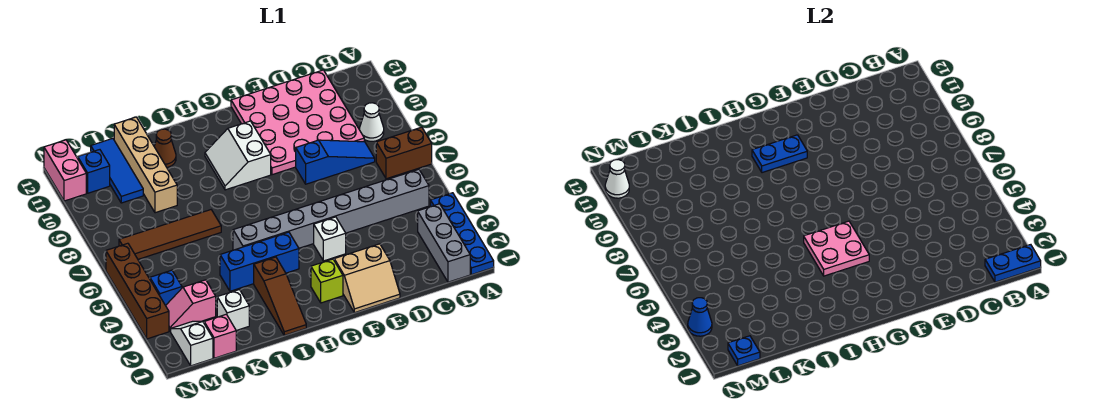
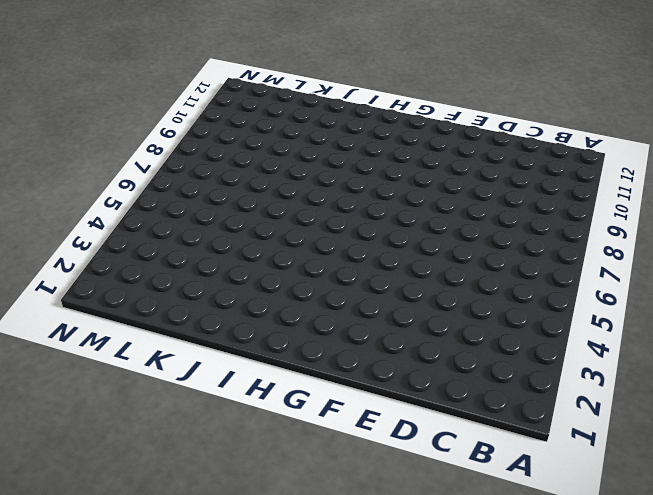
none -> blue plate A1:A4 level 1
none -> brown brick A7:B7 level 1
none -> grey brick B1:B3 level 1
none -> grey brick B5:I5 level 1

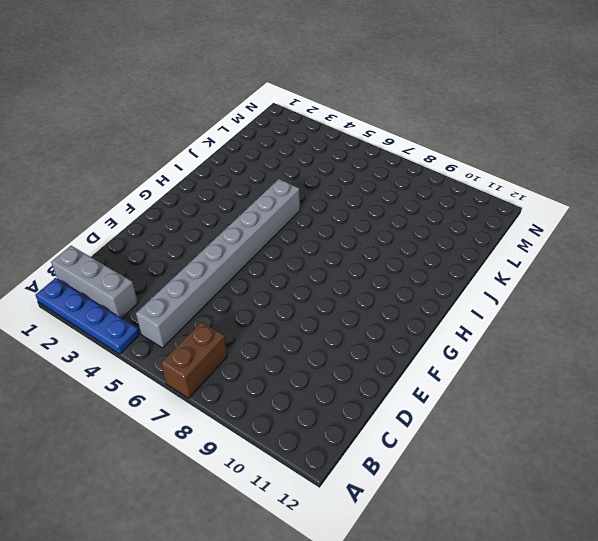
none -> white cone B9 level 1
none -> blue slope C8:E8 level 1 top E
none -> pink plate C9:F12 level 1
none -> tan slope E1:F2 level 1 top 2

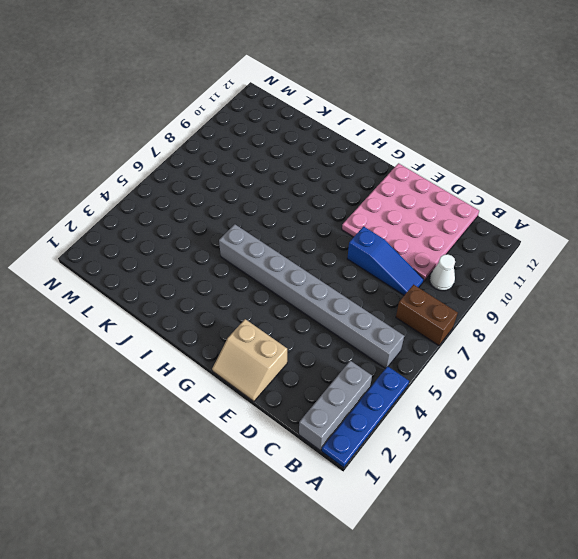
none -> white brick F4 level 1
none -> lime brick G2 level 1
none -> white slope G9:H10 level 1 top G
none -> blue brick H4:J4 level 1

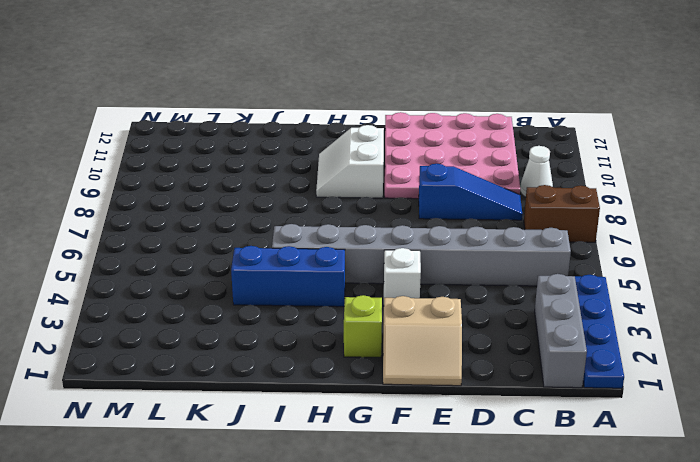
none -> brown slope I1:I3 level 1 top 3
none -> brown tile J7:M7 level 1
none -> brown cone J11 level 1
none -> white brick K2 level 1

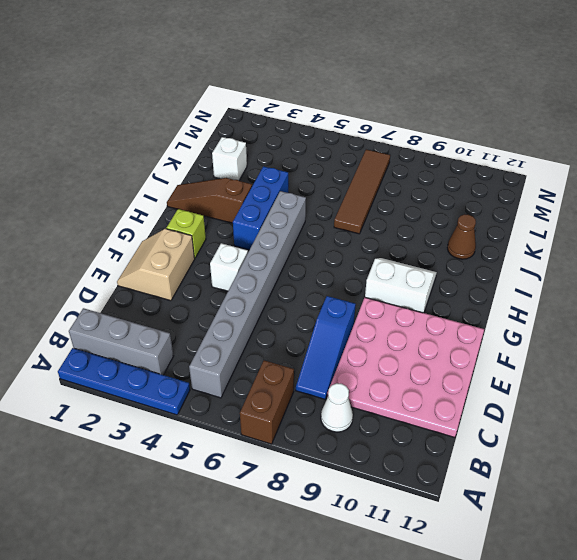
none -> tan brick K9:K12 level 1
none -> pink brick L1 level 1
none -> pink slope L3:M3 level 1 top L
none -> blue tile L10:L12 level 1

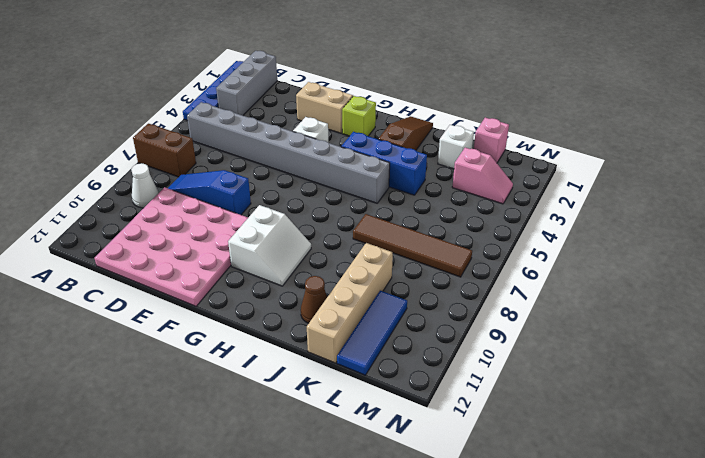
none -> white slope M1:M2 level 1 top 1
none -> blue brick M4 level 1
none -> blue brick M11 level 1
none -> brown brick N3:N6 level 1

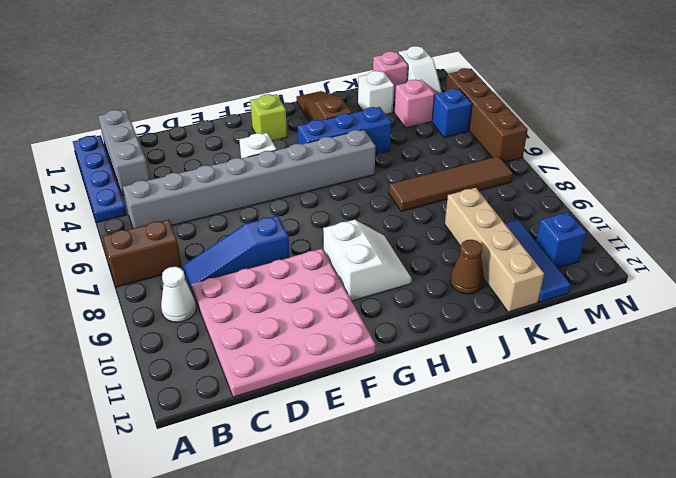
none -> tan slope E1:F2 level 1 top 2
none -> pink brick N11:N12 level 1
none -> blue plate A1:B1 level 2
none -> pink plate G4:H5 level 2

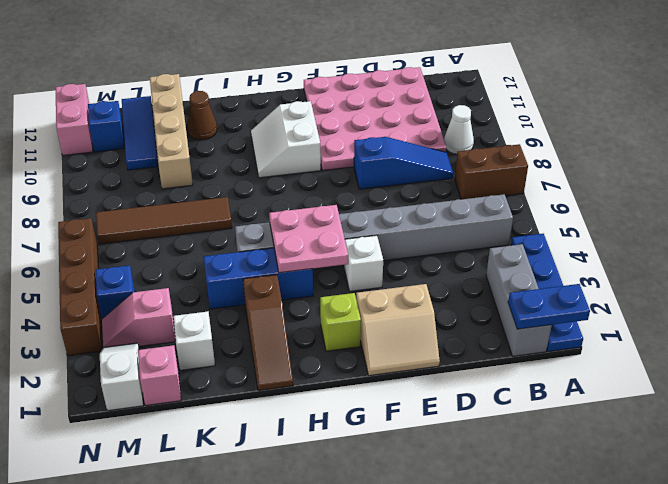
none -> blue plate G10:H10 level 2
none -> blue plate M1 level 2
none -> blue cone N3 level 2
none -> white cone N11 level 2

